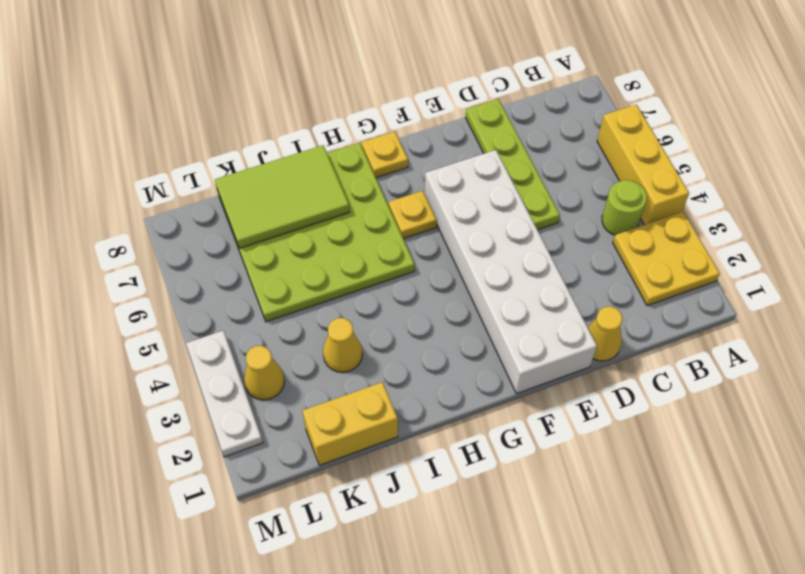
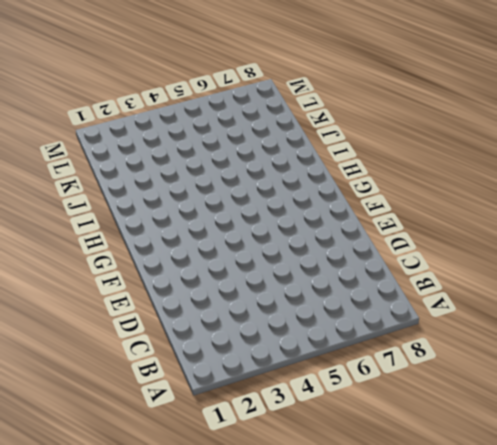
none -> yellow plate A2:B3 level 1
none -> yellow brick A4:A6 level 1
none -> lime round brick B4 level 1

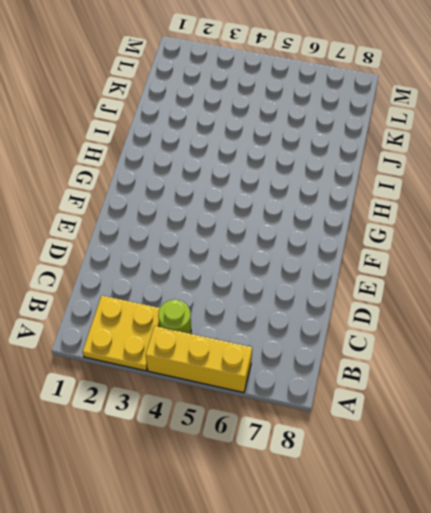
none -> yellow cone D1 level 1
none -> lime plate D5:D8 level 1
none -> white brick E1:F6 level 1

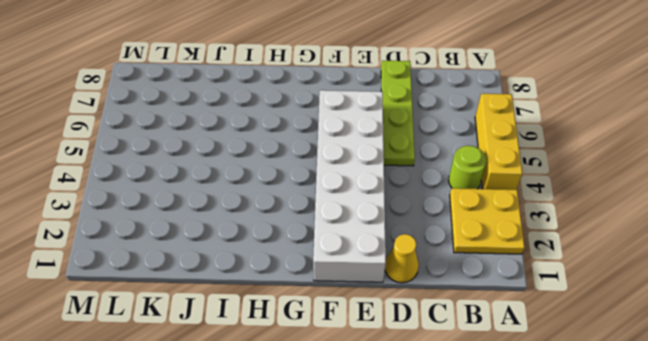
none -> yellow plate G6 level 1
none -> yellow plate G8 level 1
none -> lime plate H5:K8 level 1

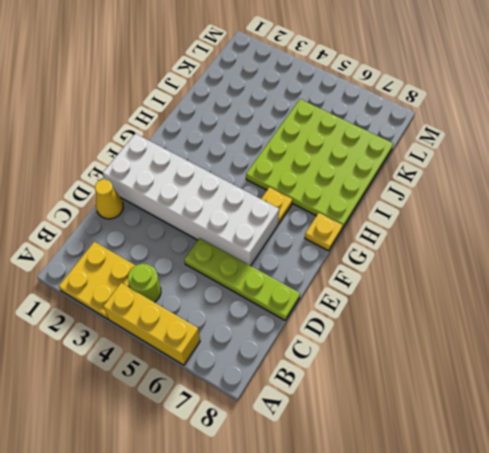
none -> yellow brick J1:K1 level 1
none -> yellow cone J3 level 1
none -> yellow cone L3 level 1

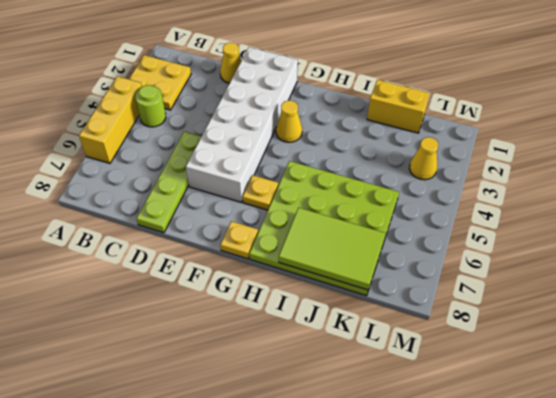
yellow cone G3 level 1 -> yellow cone J3 level 1
none -> white plate M2:M4 level 1

